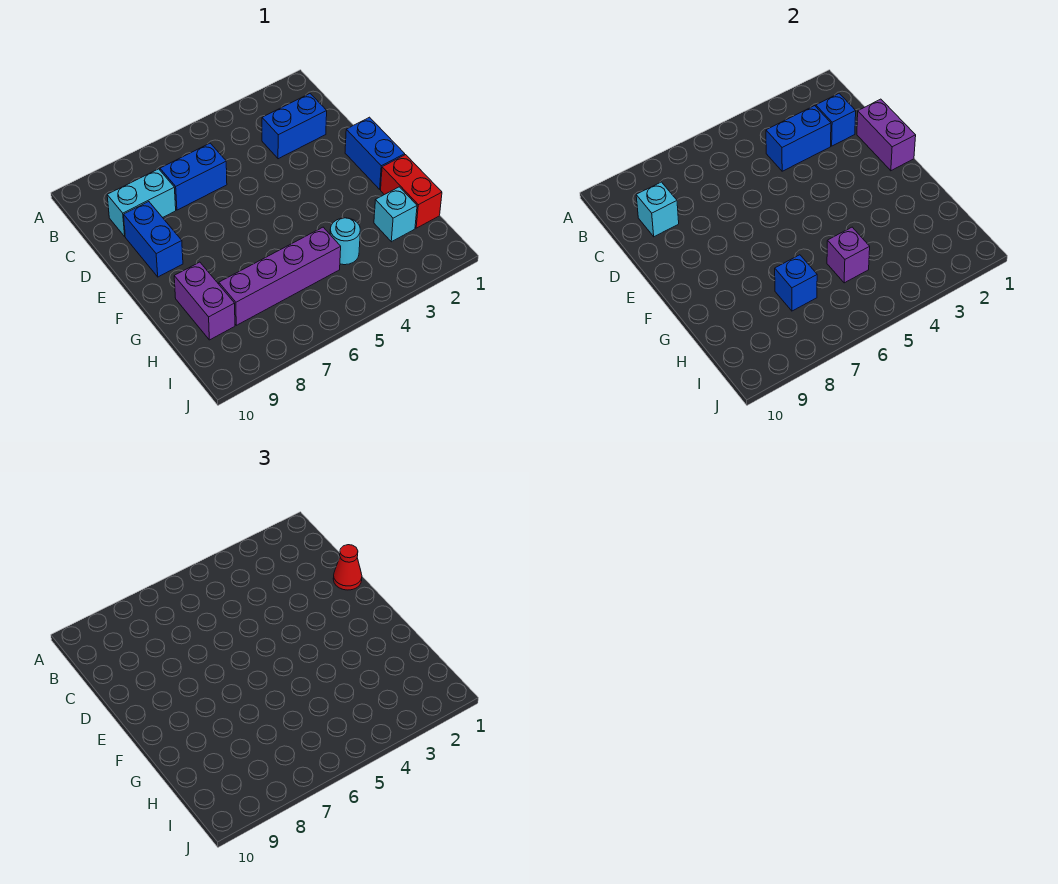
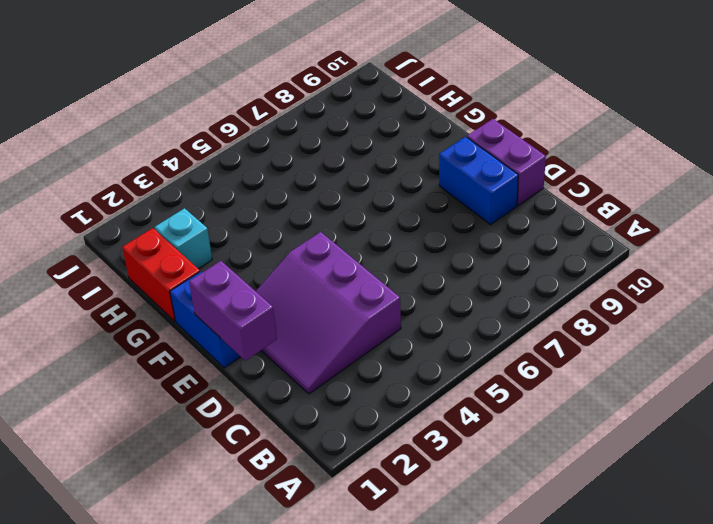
purple slope C2:E4 level 1 top 4 -> blue brick C2:C3 level 1
purple brick D10:E10 level 1 -> purple brick G9:H9 level 1
none -> blue brick C6:C7 level 1
none -> cyan brick C8:C9 level 1
none -> cyan round brick H4 level 1

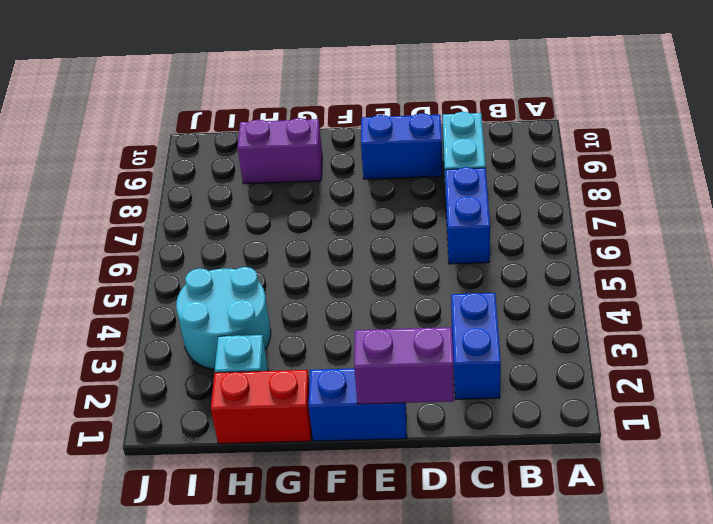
cyan round brick H3:I4 level 1 -> cyan round brick H4 level 1
none -> purple brick H5:H8 level 1
none -> blue brick C2 level 2
none -> blue brick C3:C4 level 2

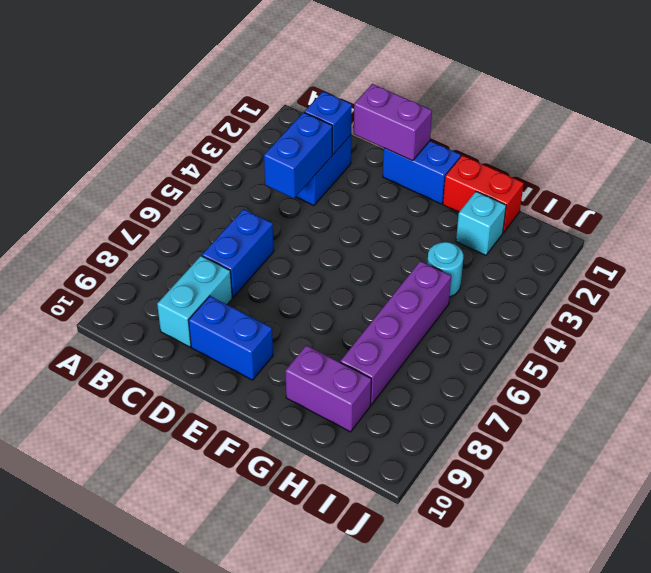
none -> cyan brick C9 level 2
none -> purple brick H5 level 2
none -> blue brick H7 level 2

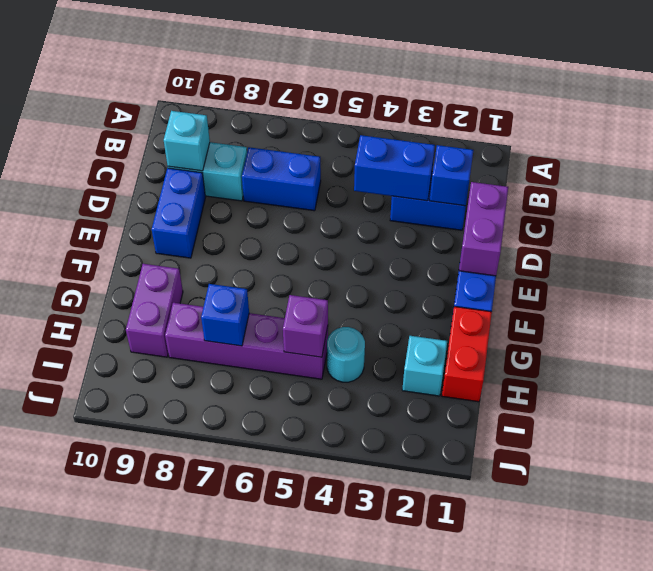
none -> red cone D1 level 3

